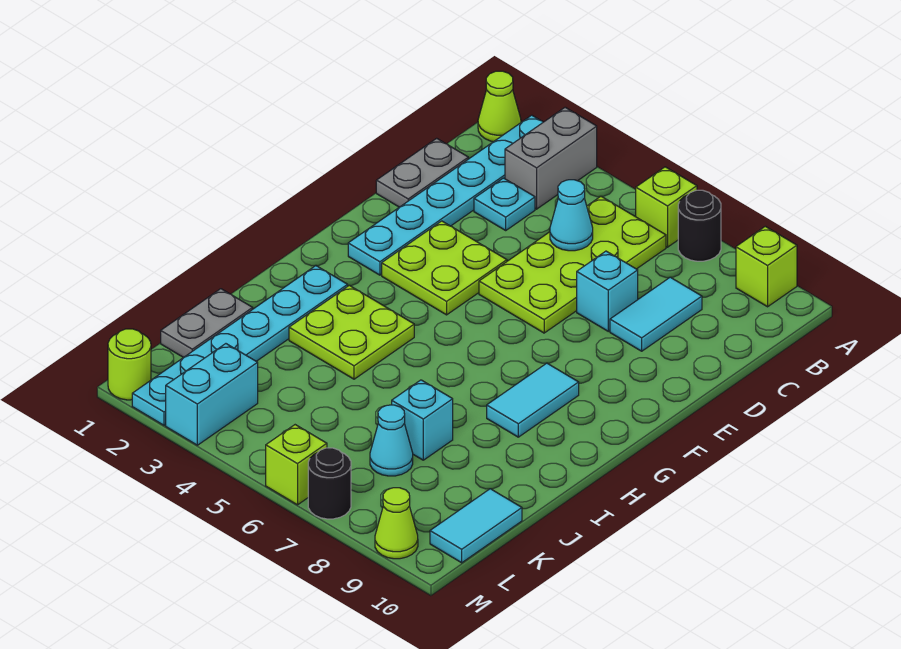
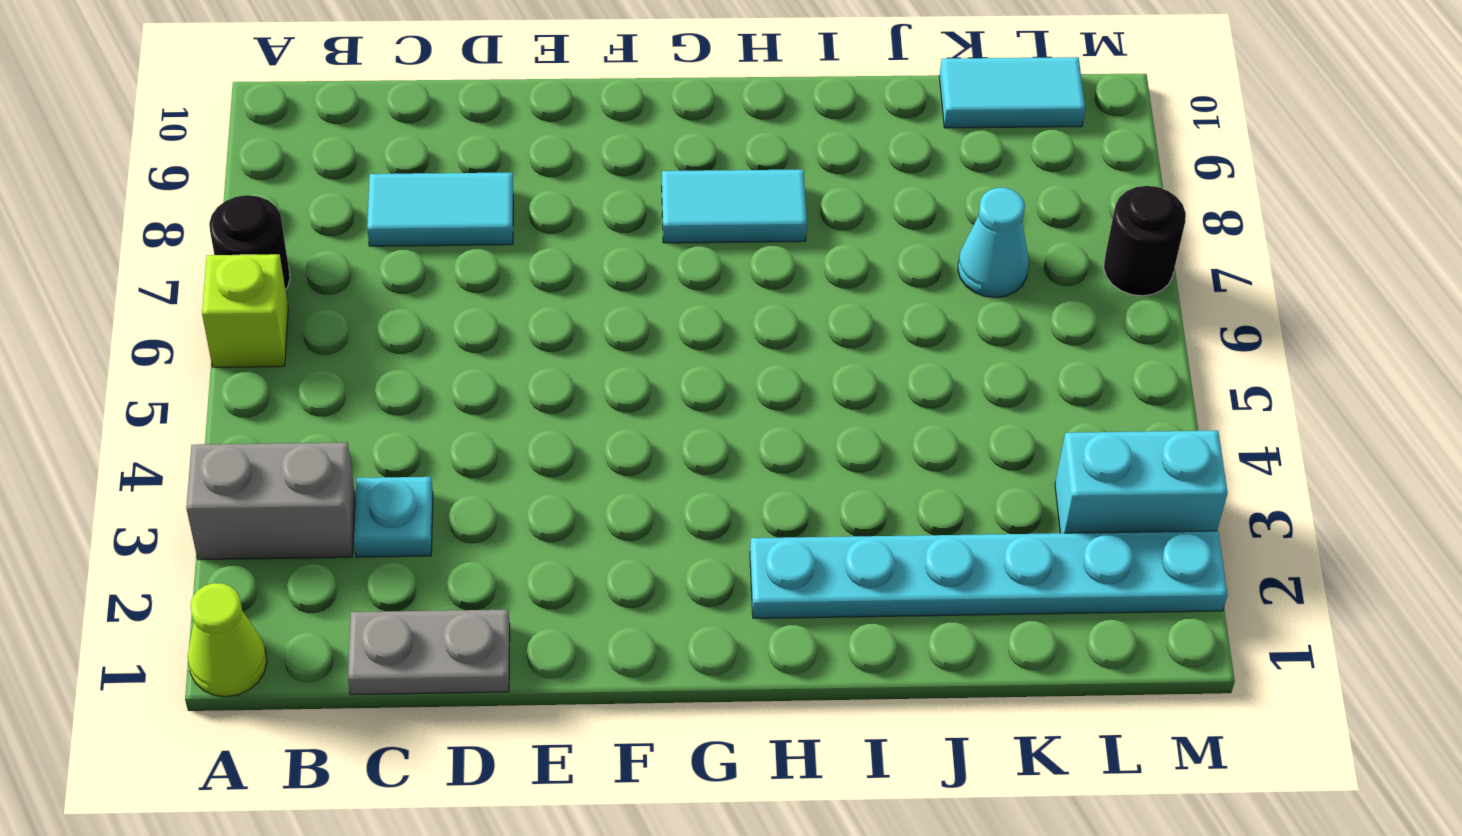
none -> cyan plate A2:F2 level 1
none -> lime brick A9 level 1
none -> lime plate B5:E6 level 1

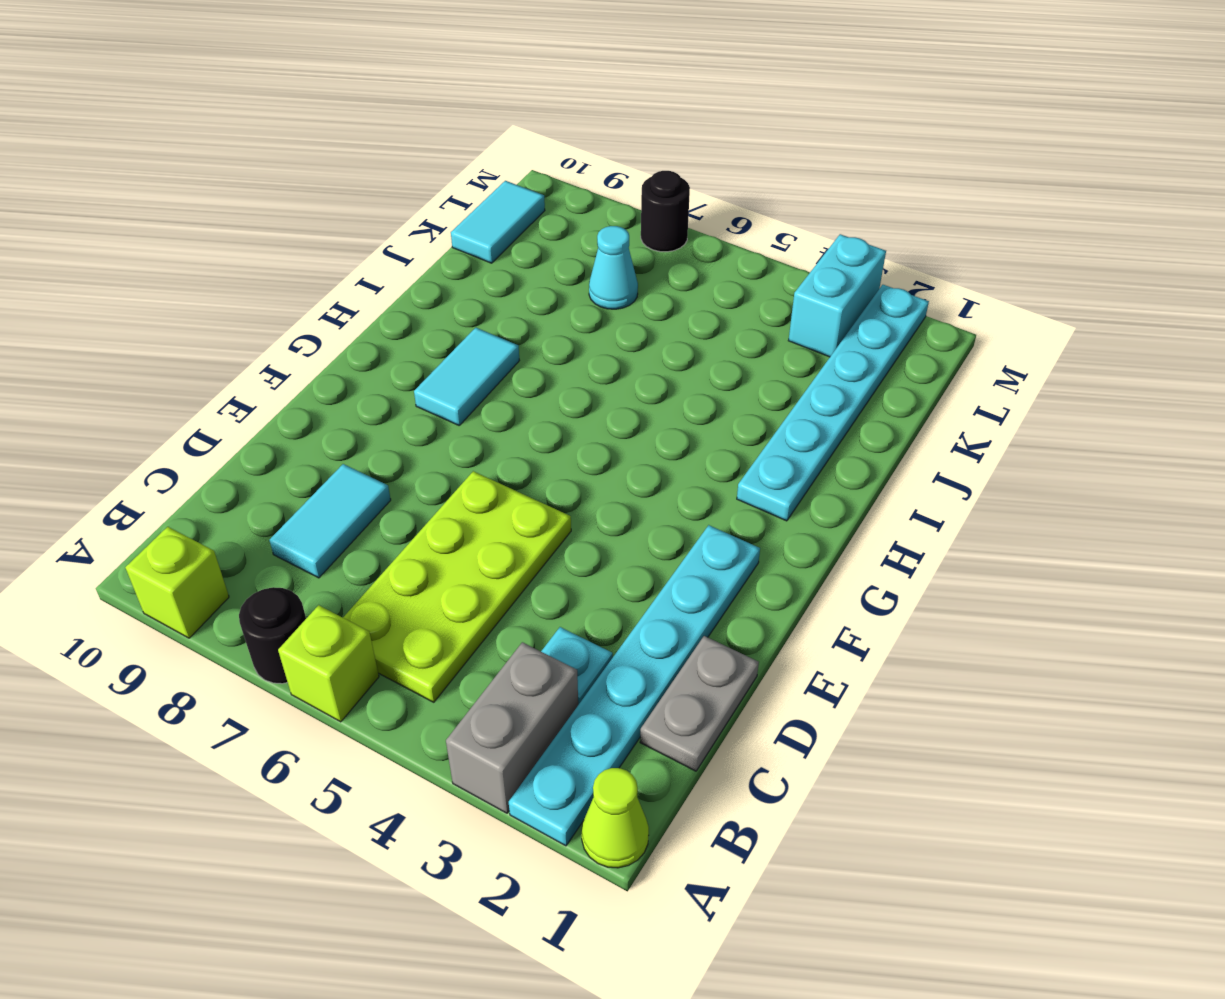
none -> cyan brick D7 level 1
none -> lime plate E3:F4 level 1
none -> lime plate H3:I4 level 1

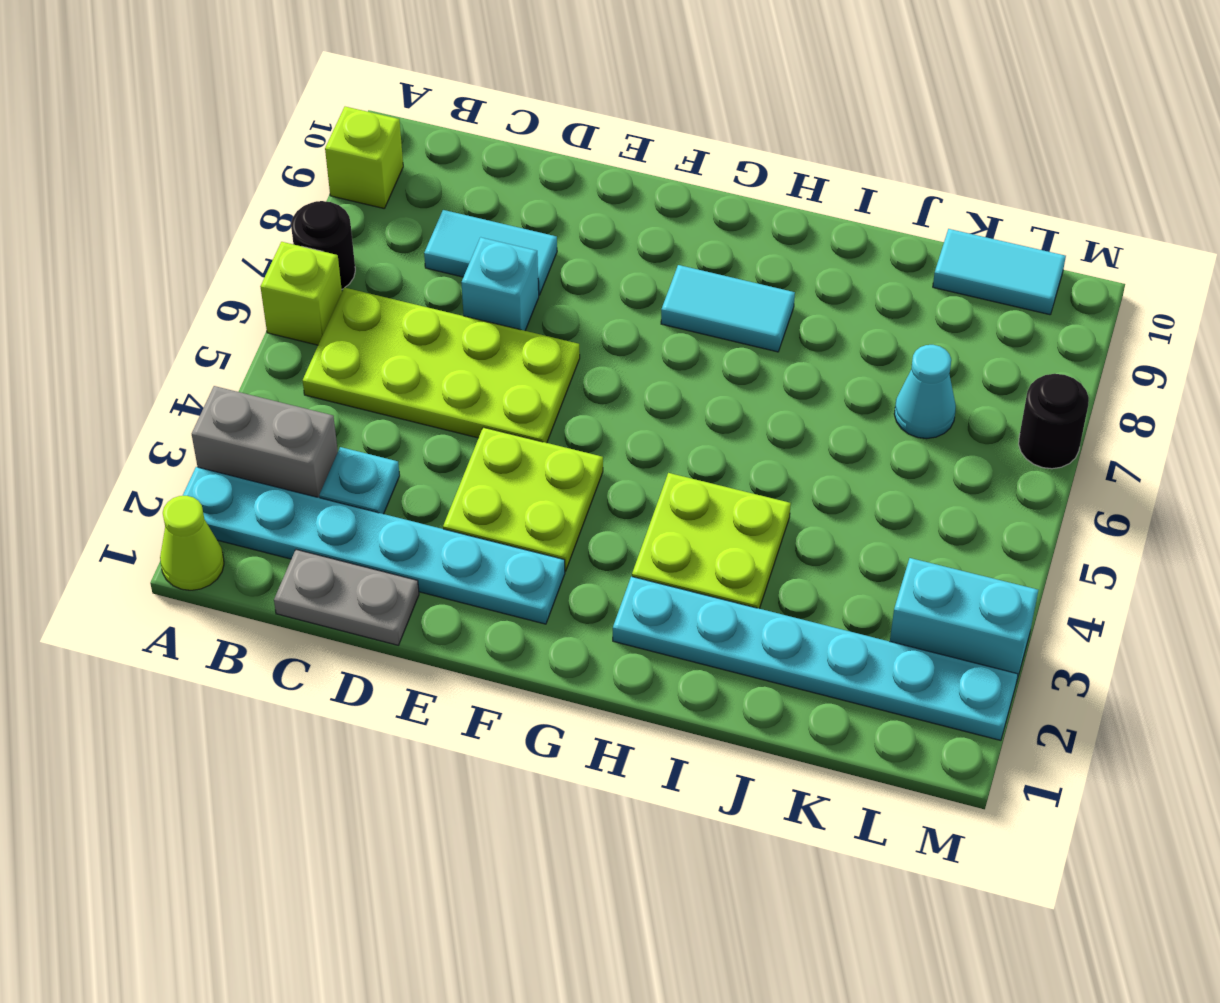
none -> grey plate J1:K1 level 1
none -> cyan brick J7 level 1
none -> lime round brick M1 level 1

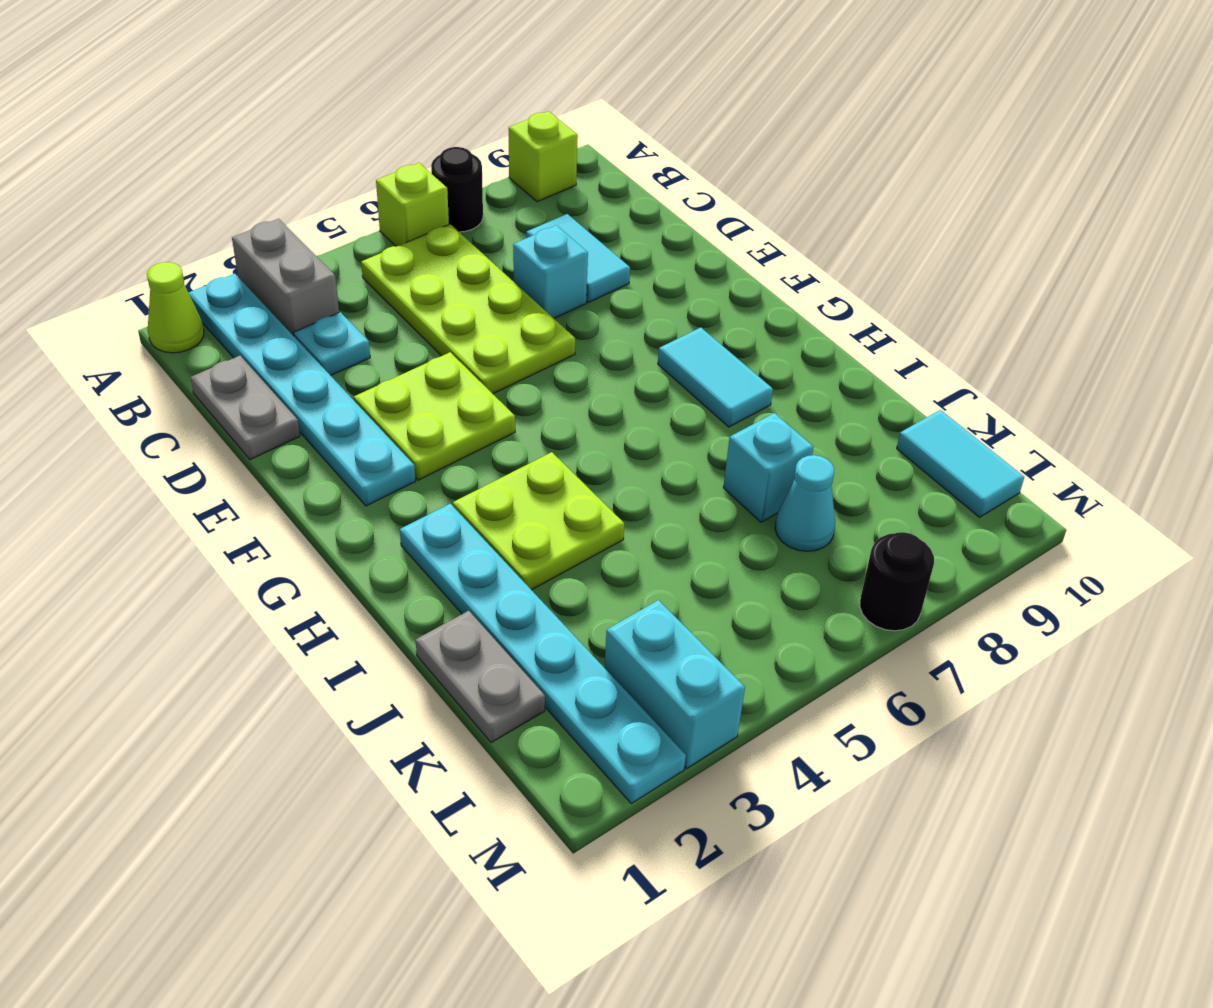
none -> lime round brick M1 level 1
none -> lime brick M6 level 1
none -> lime cone M9 level 1

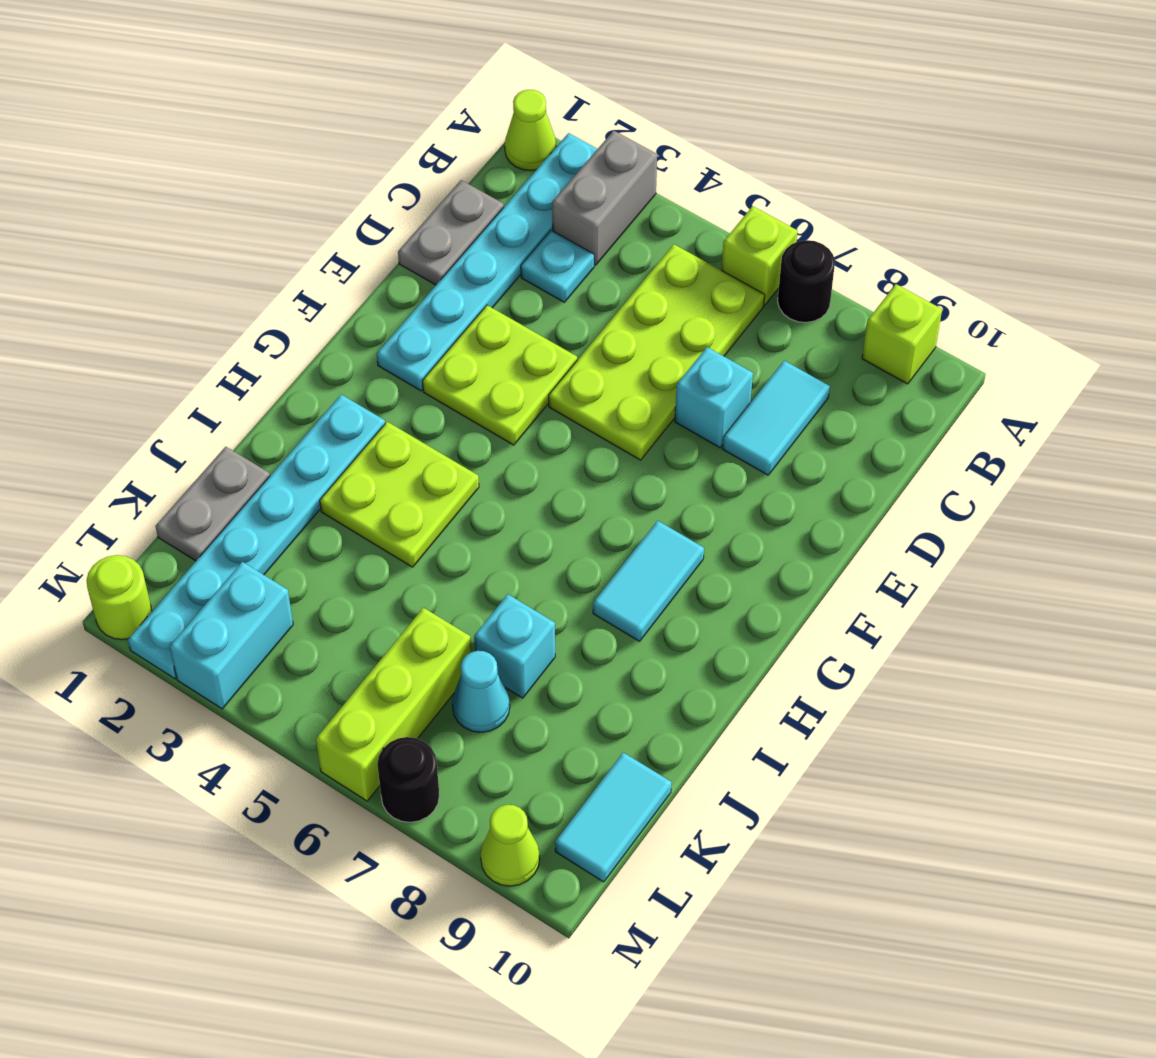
lime brick K6:M6 level 1 -> lime brick M6 level 1
none -> cyan cone C5 level 2

